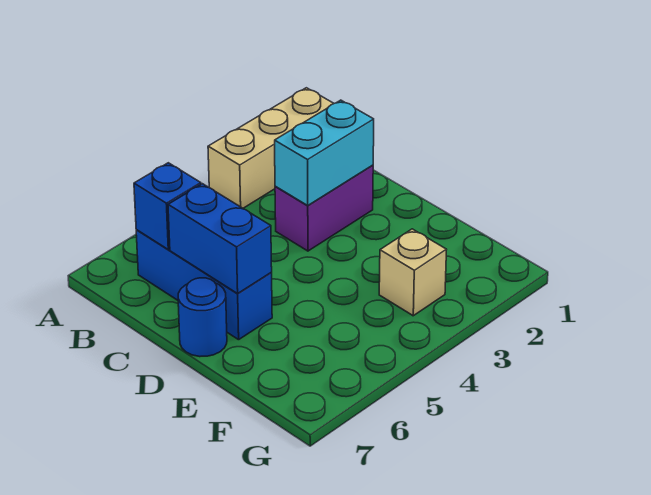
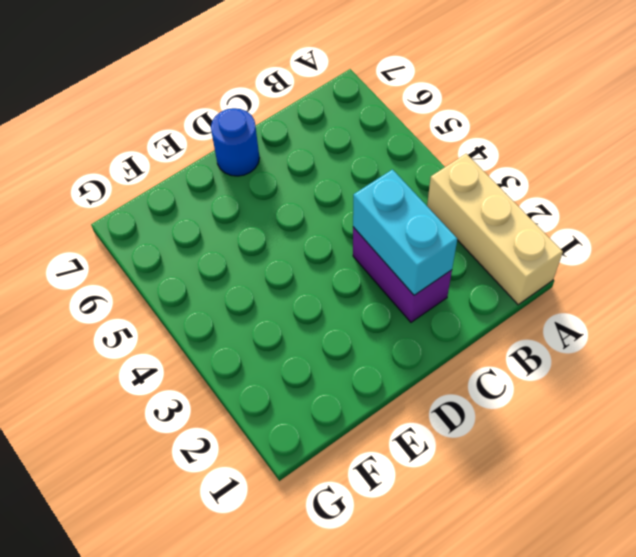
none -> blue brick B6:D6 level 1
none -> tan brick F3 level 1

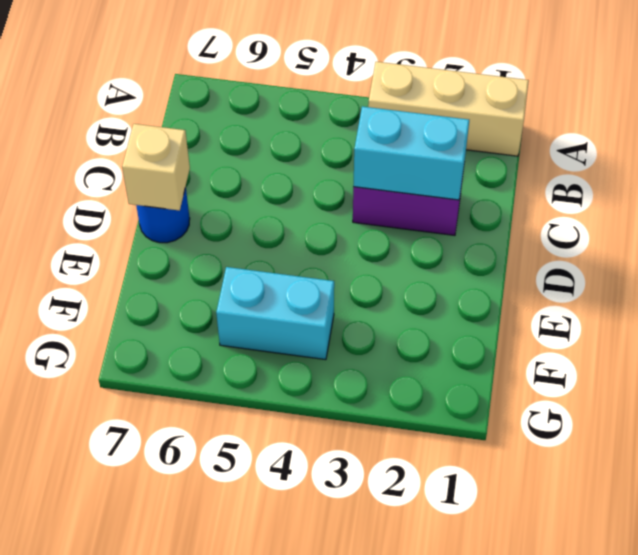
tan brick D7 level 2 -> tan brick F3 level 1
cyan brick F4:F5 level 1 -> none
none -> blue brick B6:D6 level 1
none -> blue brick B6 level 2

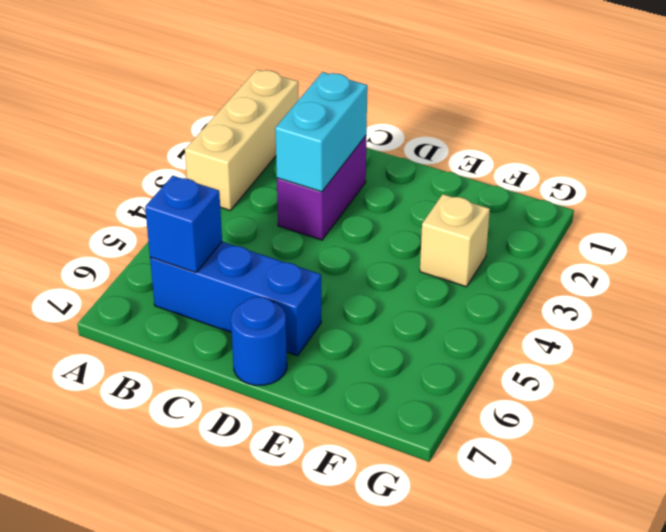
none -> blue brick C6:D6 level 2

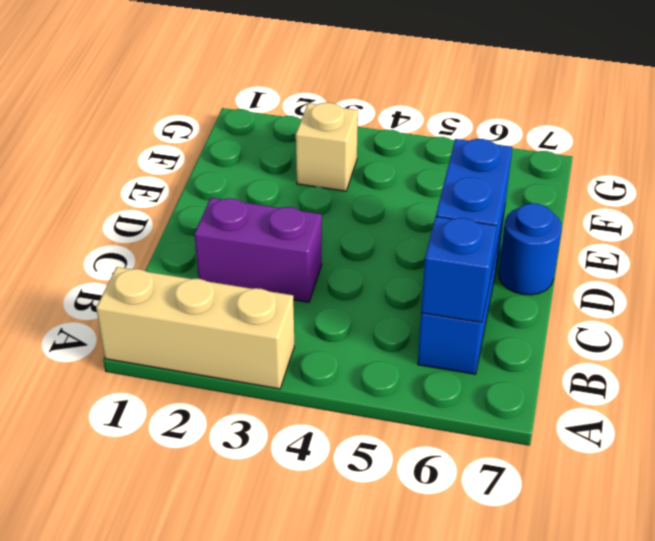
none -> cyan brick C2:C3 level 2

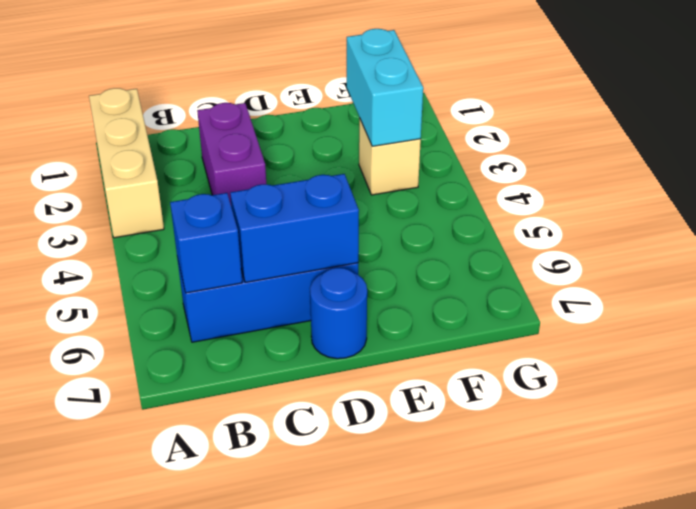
cyan brick F2:F3 level 2 -> cyan brick C2:C3 level 2

